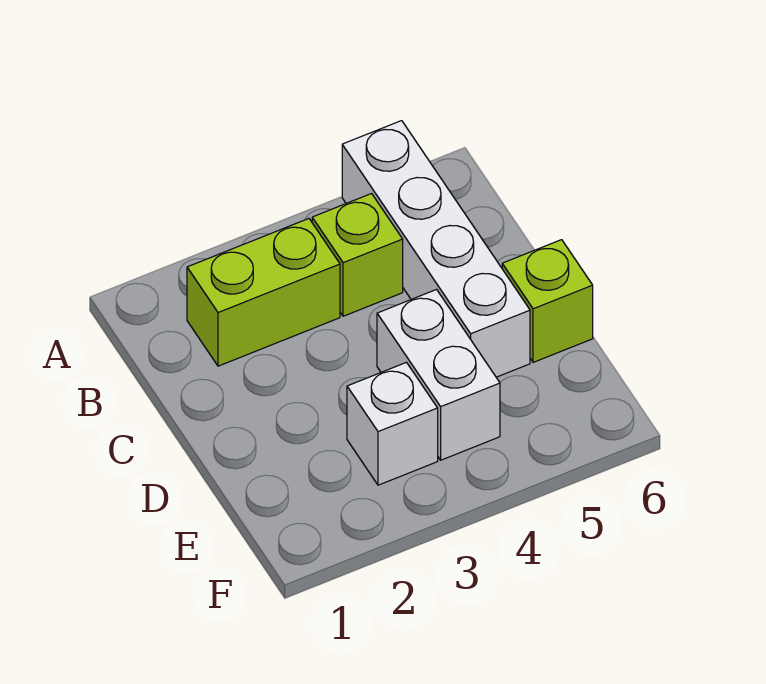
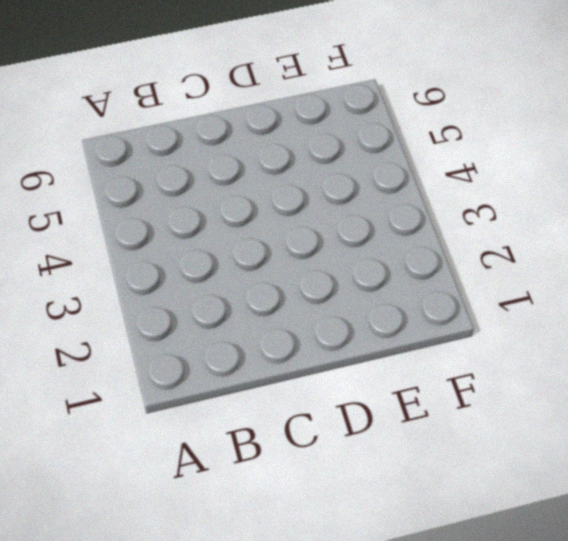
none -> white brick A5:D5 level 1
none -> lime brick B2:B3 level 1

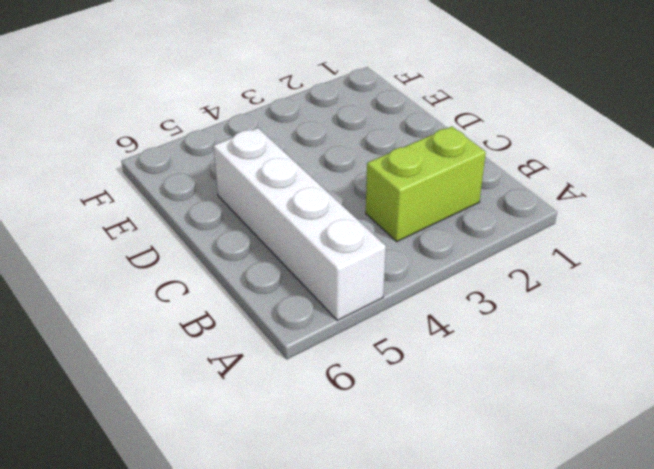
none -> lime brick B4 level 1
none -> white brick D4:E4 level 1

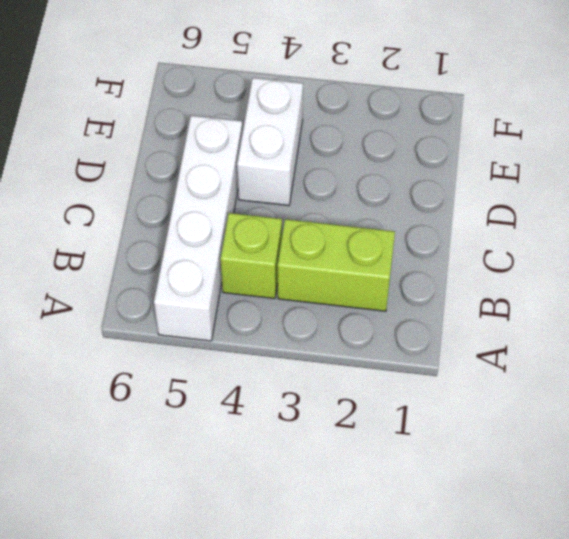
none -> lime brick D6 level 1
none -> white brick E3 level 1

